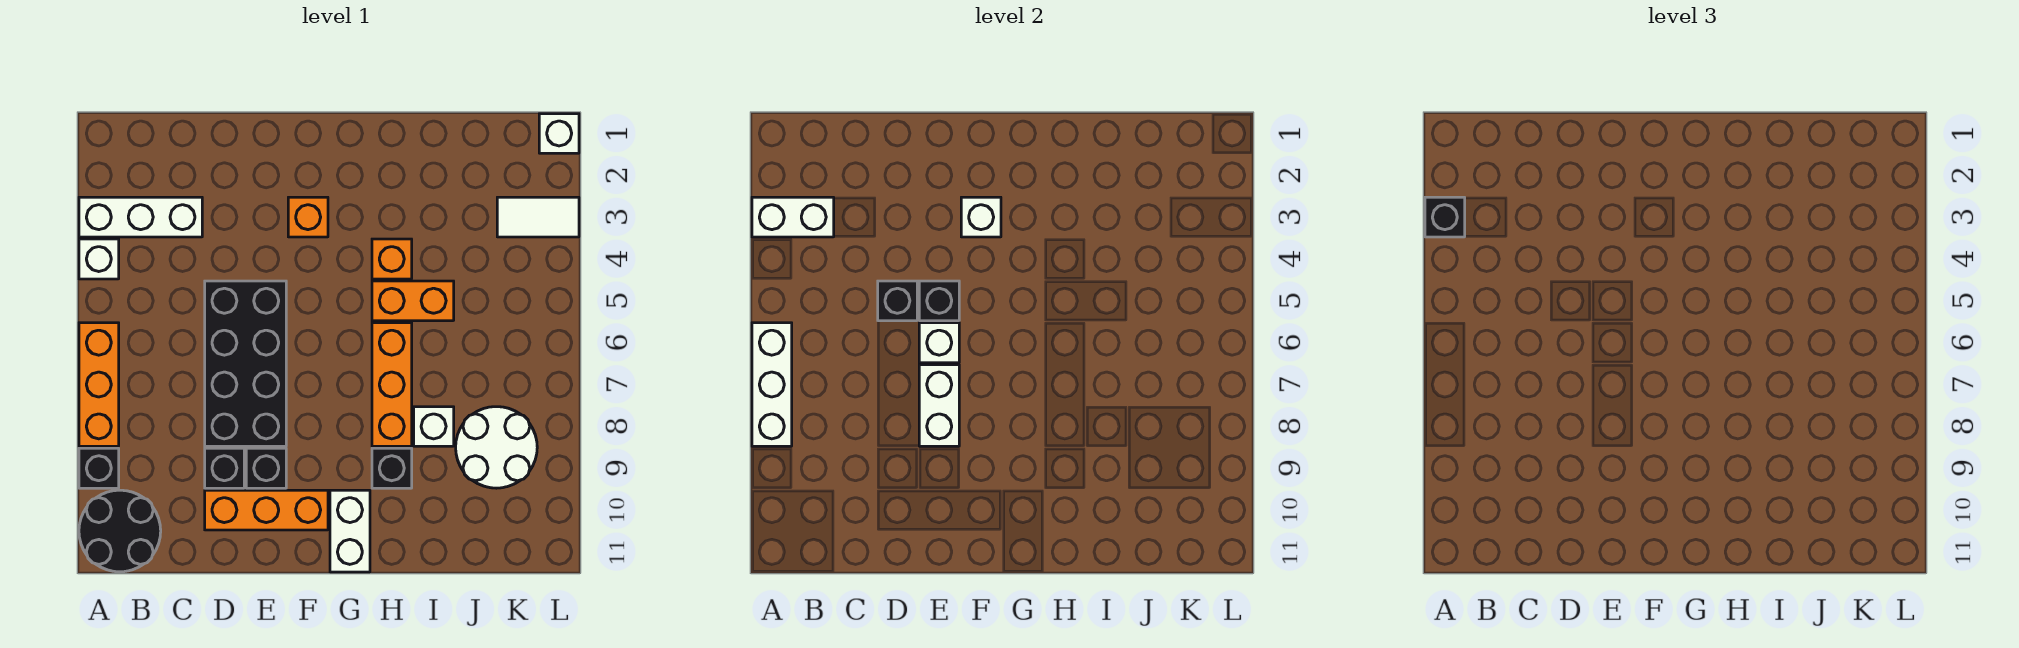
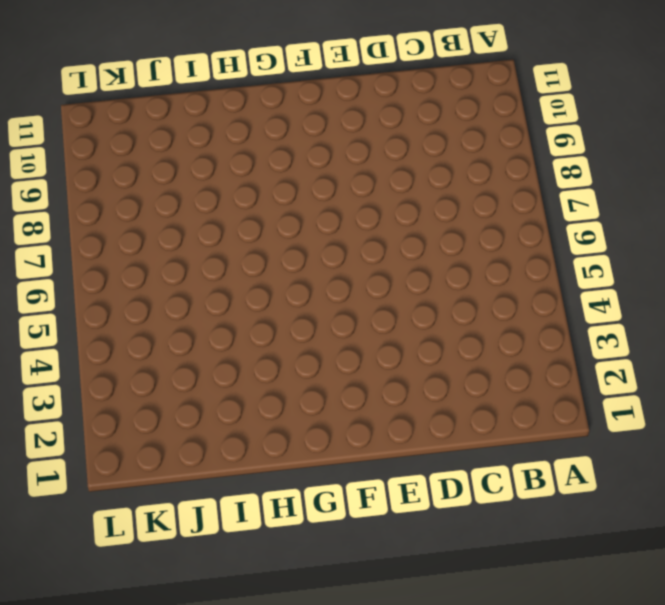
none -> white brick A3:C3 level 1
none -> white brick A4 level 1
none -> orange brick A6:A8 level 1

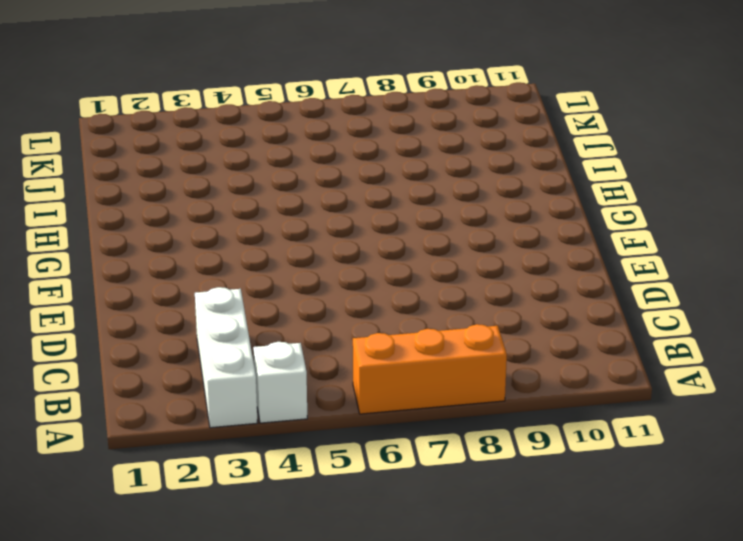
none -> black brick A9 level 1
none -> black round brick A10:B11 level 1
none -> black brick D5:E8 level 1

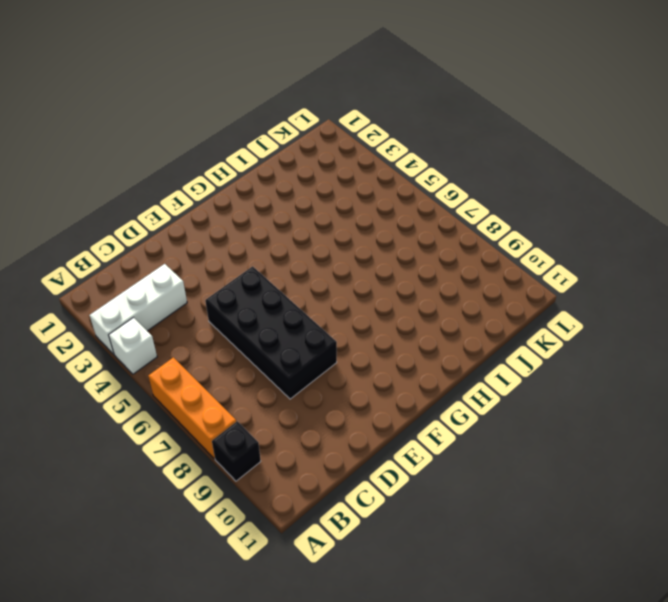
none -> black round brick A10:B11 level 1
none -> black brick D9 level 1
none -> orange brick D10:F10 level 1

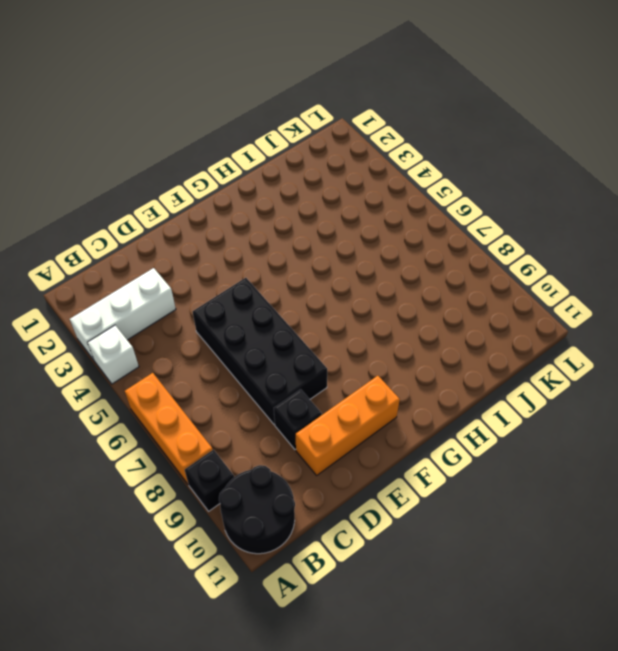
none -> black brick E9 level 1
none -> orange brick F3 level 1
none -> white brick G10:G11 level 1

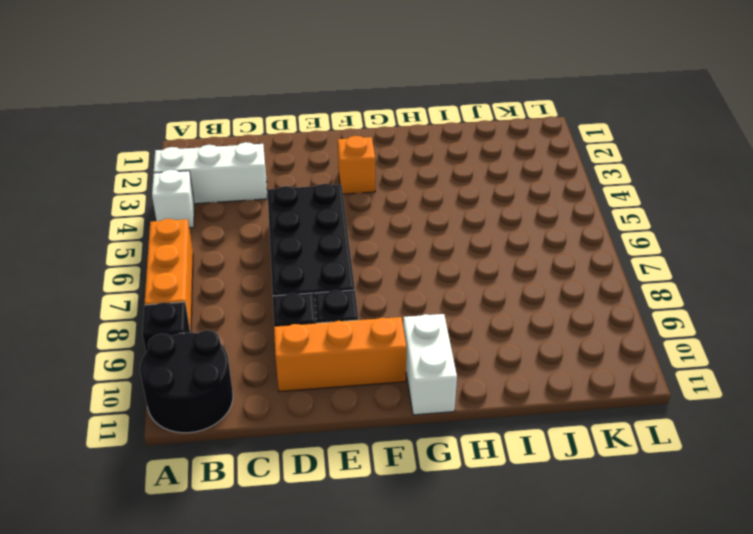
none -> orange brick H4 level 1
none -> orange brick H5:I5 level 1
none -> orange brick H6:H8 level 1

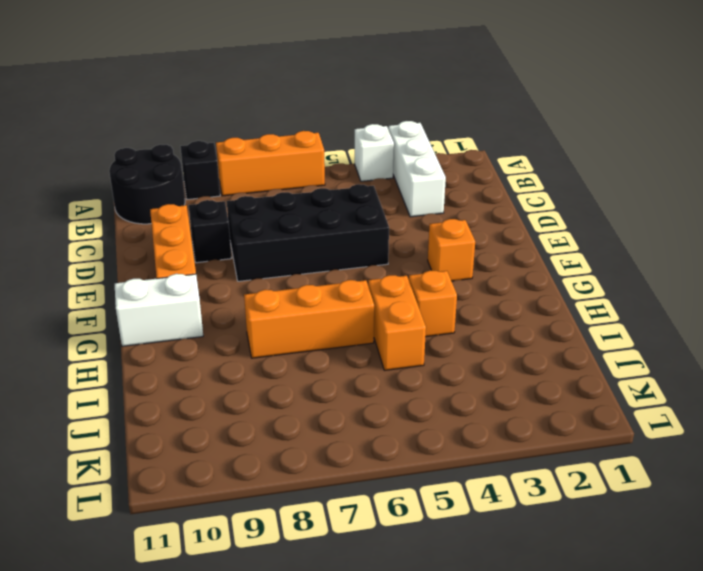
none -> black brick E9 level 1
none -> black brick H9 level 1
none -> white brick I8 level 1

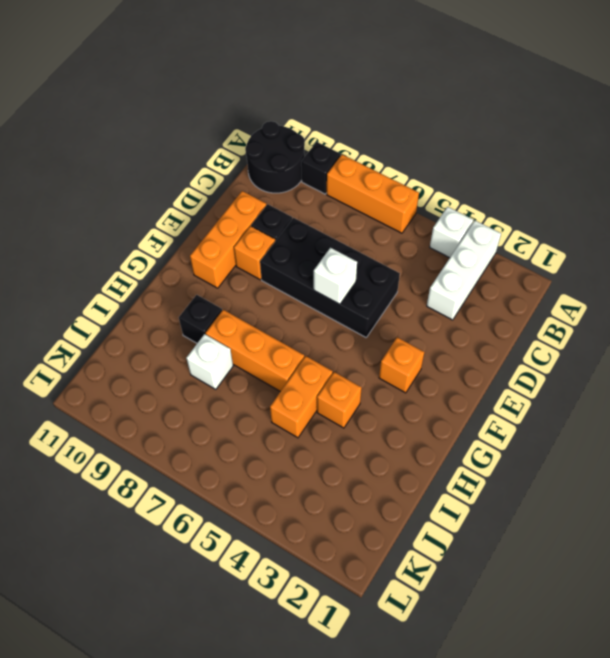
orange brick E9 level 1 -> black brick E9 level 1
none -> white brick G10:G11 level 1
none -> white round brick J8:K9 level 1
none -> white tile K3:L3 level 1

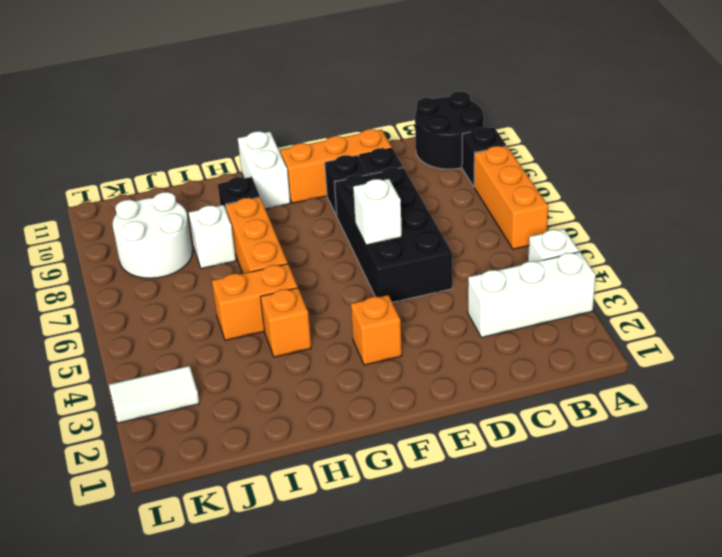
none -> white brick L1 level 1
none -> white brick A3:B3 level 2
none -> white brick A6:A8 level 2

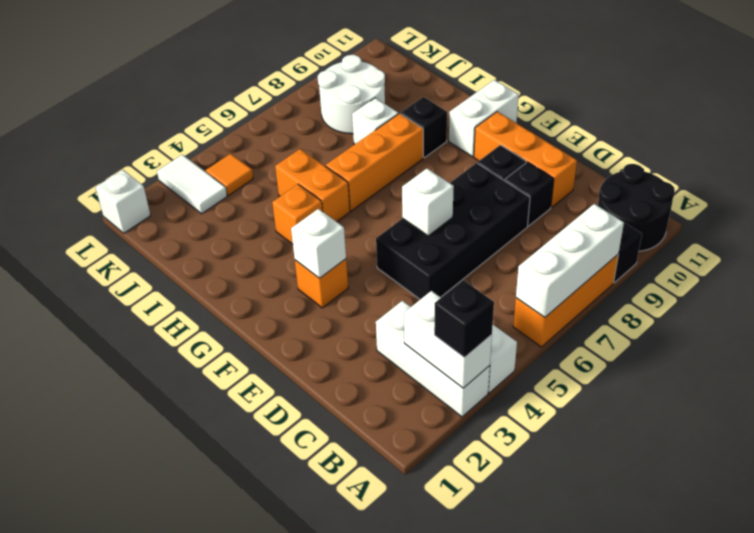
orange tile K4 level 1 -> none
none -> black brick D5 level 2
none -> black brick E5 level 2
none -> white brick E7:E8 level 2

